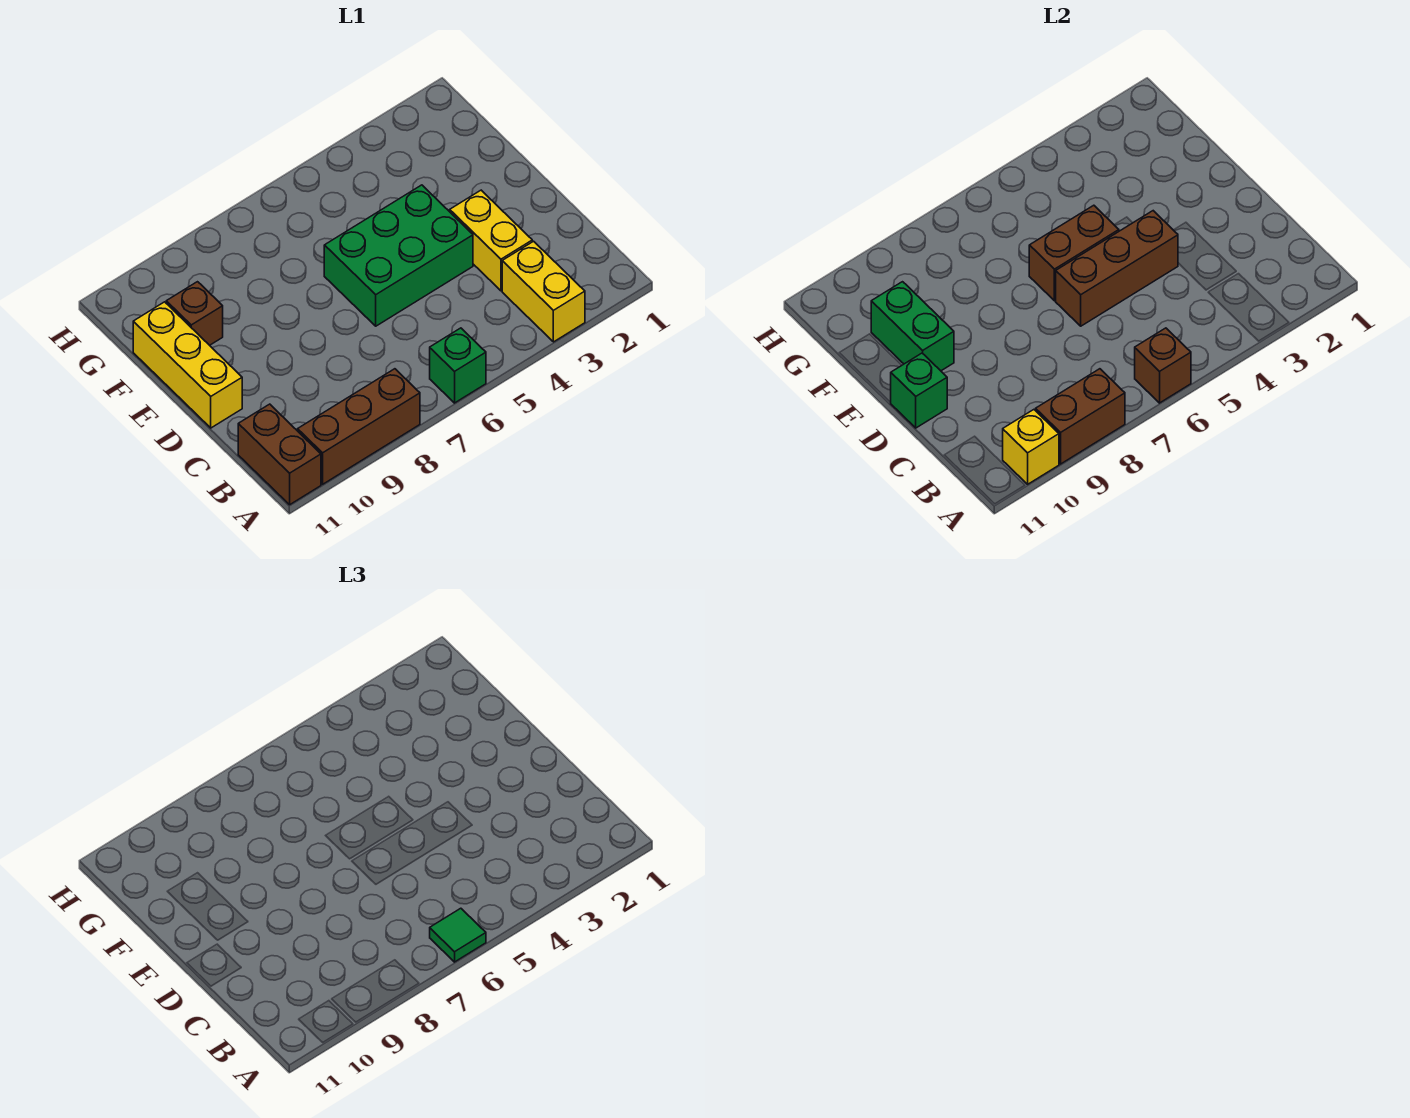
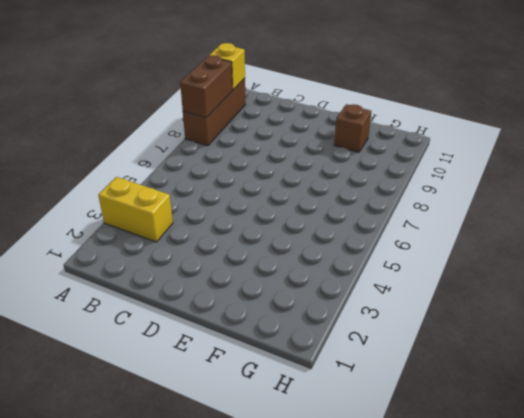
none -> green brick A6 level 1
none -> brown brick A11:B11 level 1
none -> yellow brick C3:D3 level 1

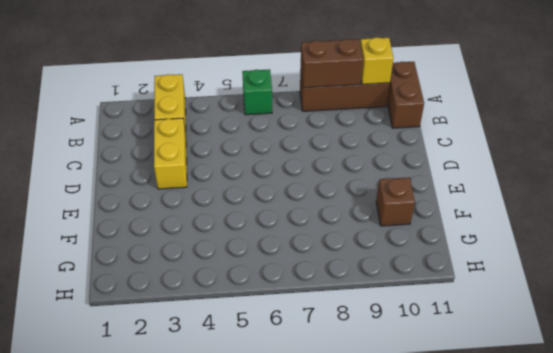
none -> green brick D4:E6 level 1
none -> yellow brick D11:F11 level 1
none -> brown brick A6 level 2

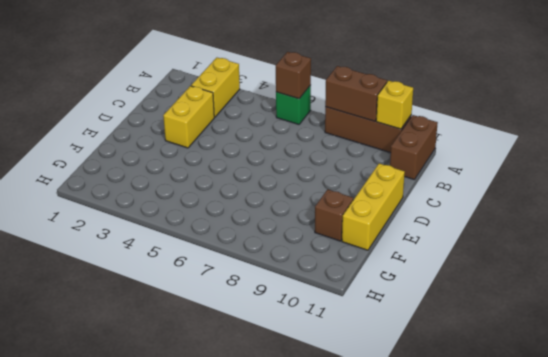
none -> green brick D4:E6 level 1
none -> brown brick D4:D6 level 2
none -> green brick D11 level 2

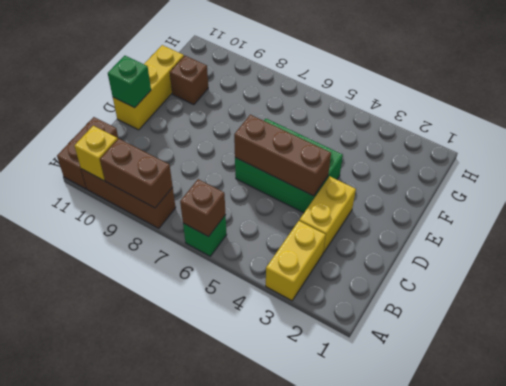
none -> brown brick E5:E6 level 2
none -> green brick E10:F10 level 2
none -> green tile A6 level 3

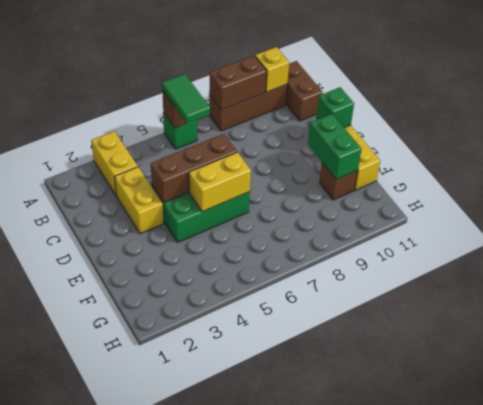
green tile A6:B6 level 3 -> green tile A6 level 3
yellow brick E5:E6 level 2 -> brown brick E5:E6 level 2

